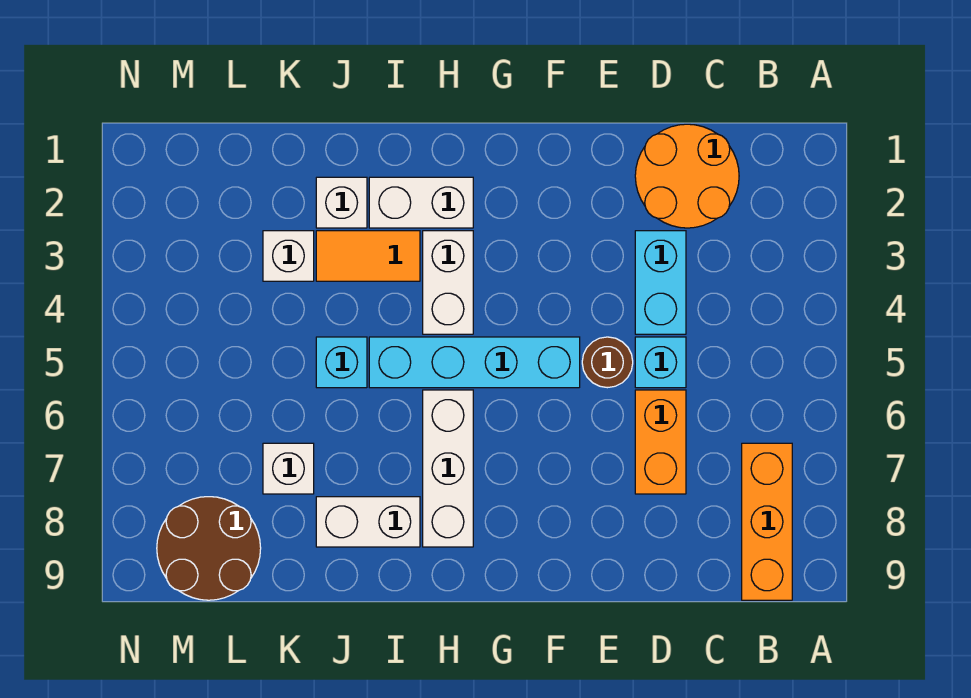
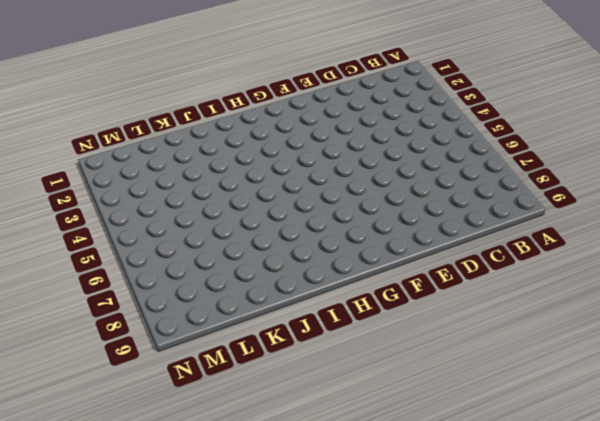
none -> orange brick B7:B9 level 1
none -> orange round brick C1:D2 level 1
none -> cyan brick D3:D4 level 1

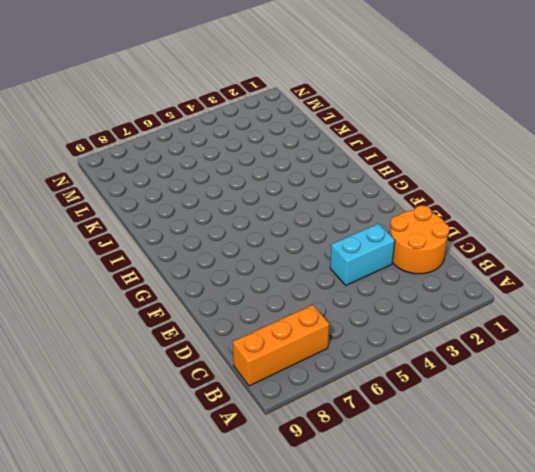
none -> cyan brick D5 level 1
none -> orange brick D6:D7 level 1
none -> brown round brick E5 level 1

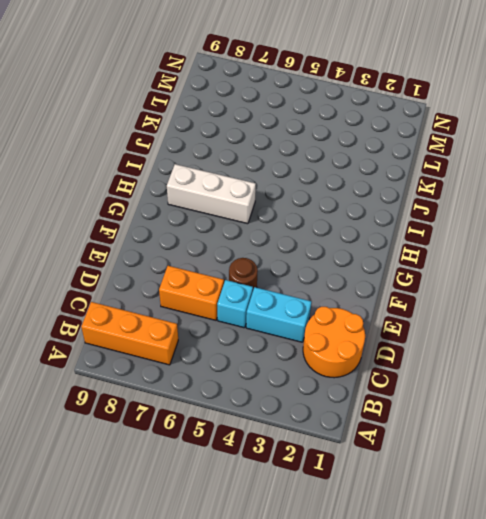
none -> cyan brick F5:I5 level 1
none -> white brick H2:I2 level 1
none -> white brick H3:H4 level 1

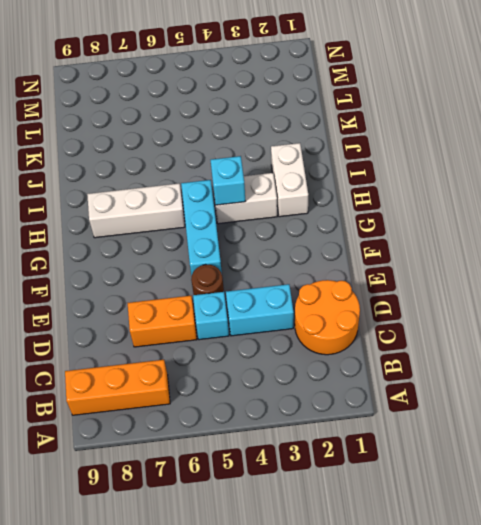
cyan brick F5:H5 level 1 -> cyan brick F5:I5 level 1
cyan brick H4 level 2 -> cyan brick J5 level 1
none -> orange tile I3:J3 level 1
none -> white brick I8:J8 level 1
none -> white brick J2 level 1

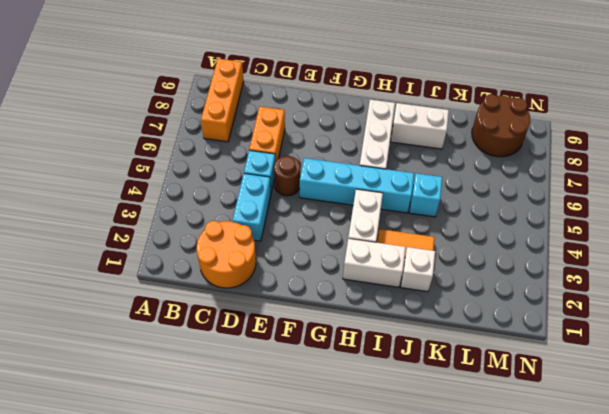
none -> white brick K3 level 1
none -> white brick K7 level 1

